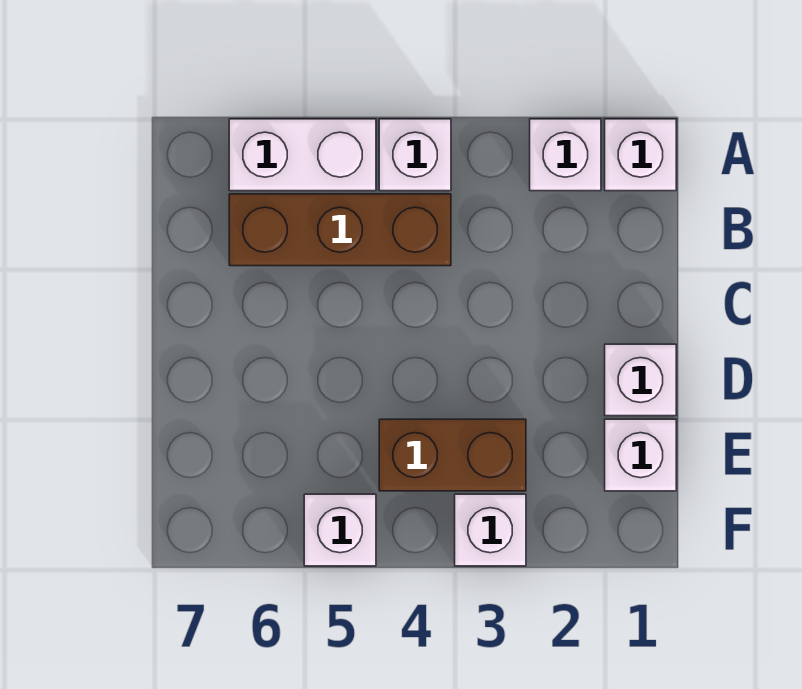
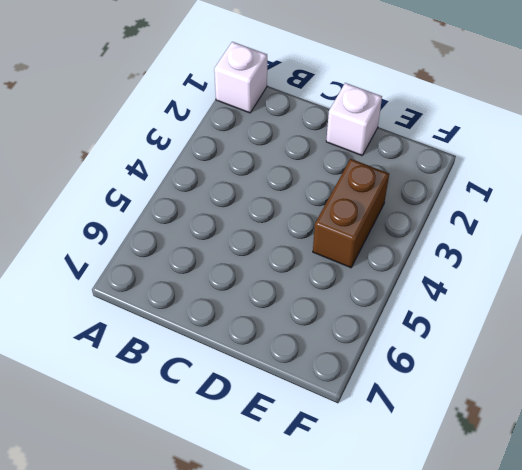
none -> white brick A2 level 1
none -> white brick A4 level 1

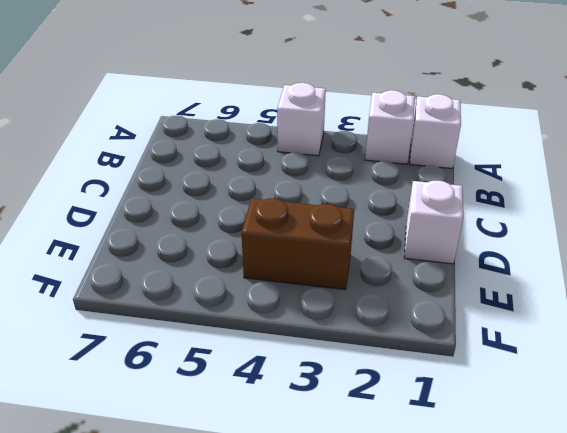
none -> white brick A5:A6 level 1
none -> brown brick B4:B6 level 1

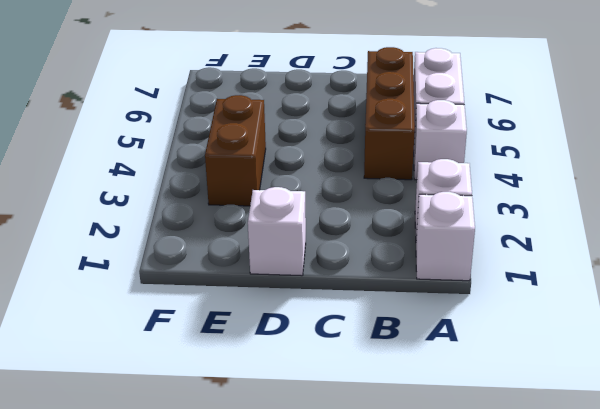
none -> white brick E1 level 1
none -> white brick F3 level 1

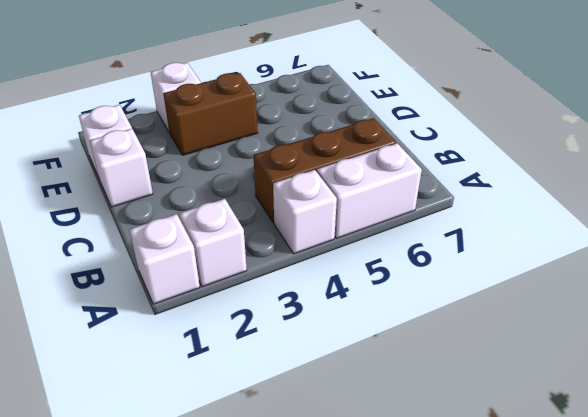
none -> white brick F5 level 1

